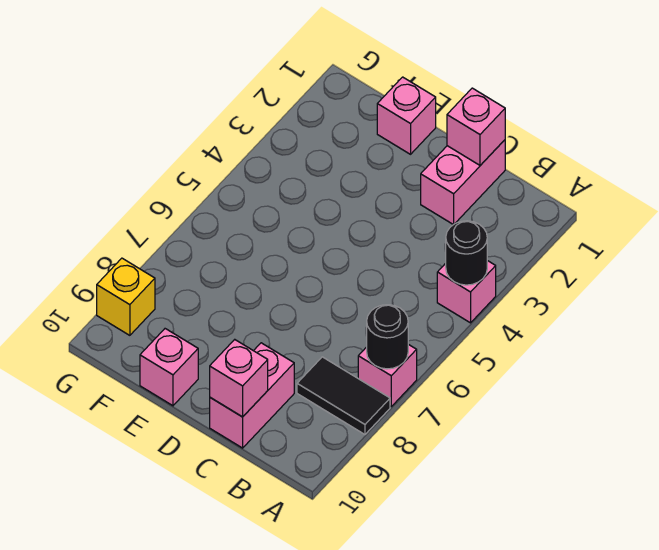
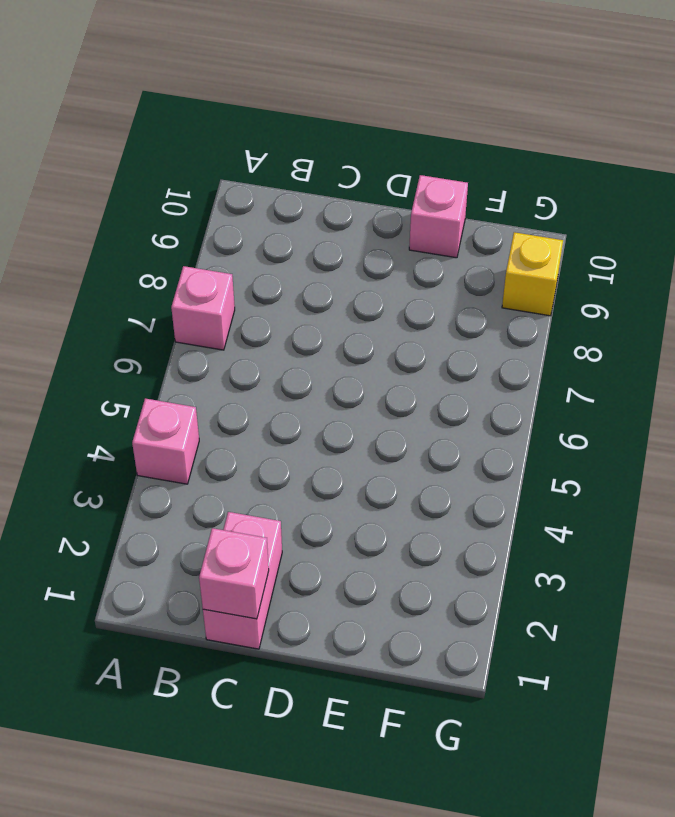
none -> black tile A8:B8 level 1
none -> pink brick C9:C10 level 1
none -> pink brick E1 level 1

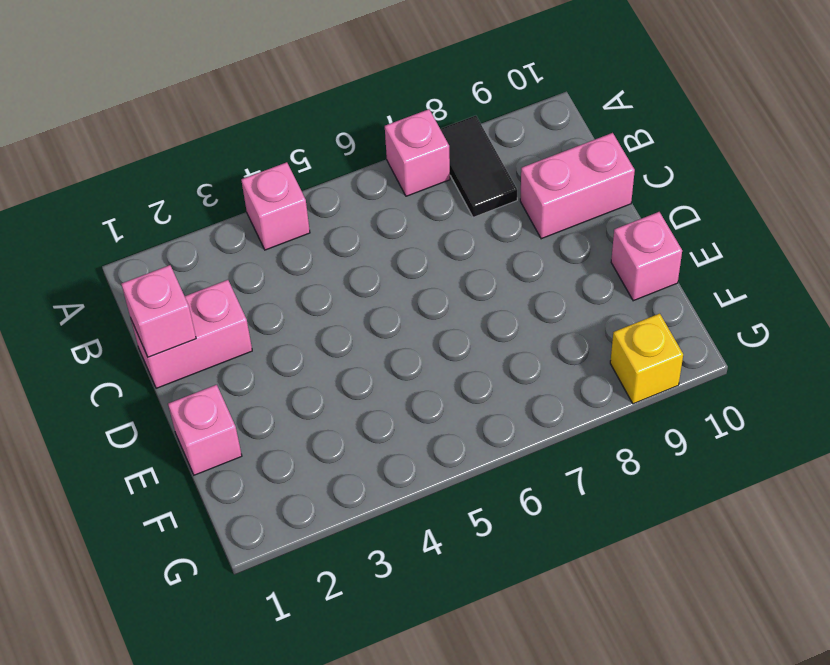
none -> black round brick A4 level 2
none -> black round brick A7 level 2
none -> pink brick C10 level 2

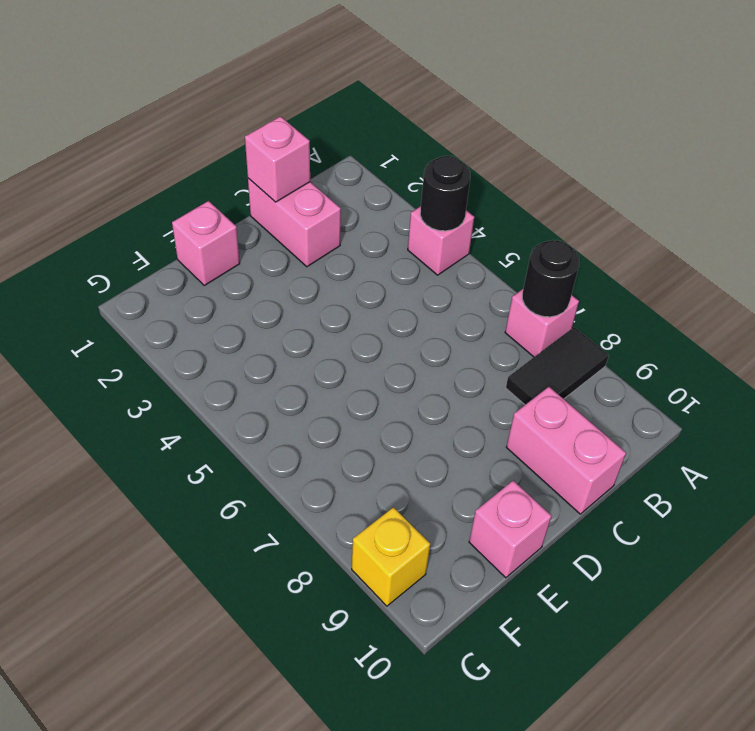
none -> pink brick C10 level 2

